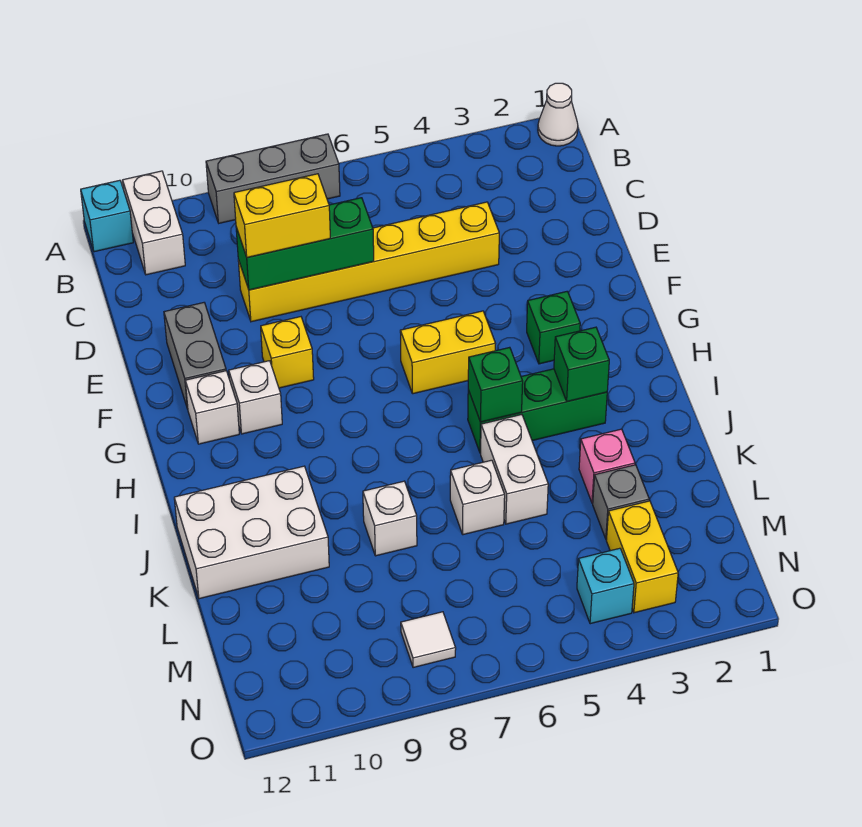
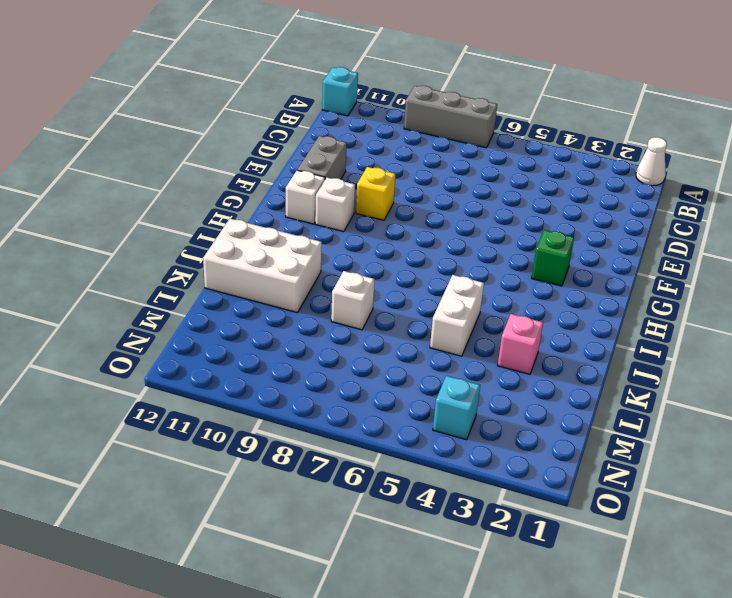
none -> white brick A11:B11 level 1
none -> yellow brick D4:D9 level 1
none -> yellow brick G5:G6 level 1

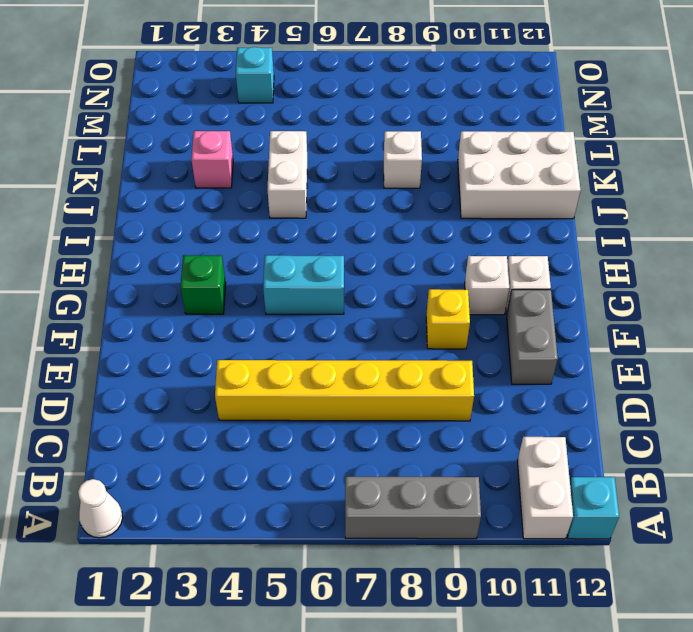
cyan brick G5:G6 level 1 -> yellow brick G5:G6 level 1
none -> green brick I3:I5 level 1
none -> white brick K6 level 1
none -> grey brick L3 level 1

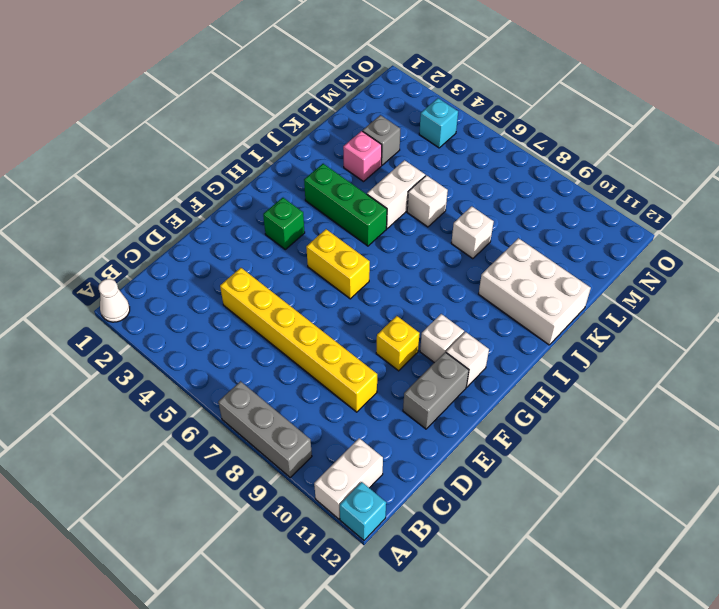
none -> yellow brick M3:N3 level 1
none -> white tile N8 level 1
none -> green brick D7:D9 level 2

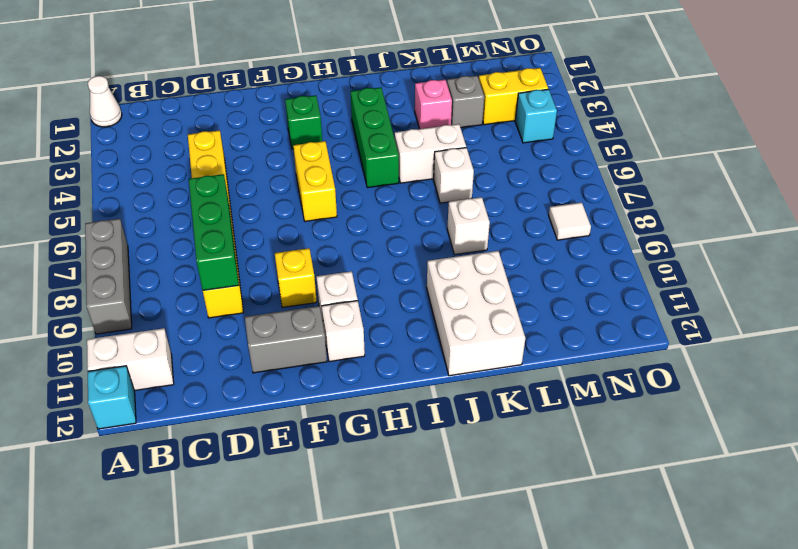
none -> green brick I3 level 2
none -> green brick I5 level 2
none -> yellow brick D8:D9 level 3

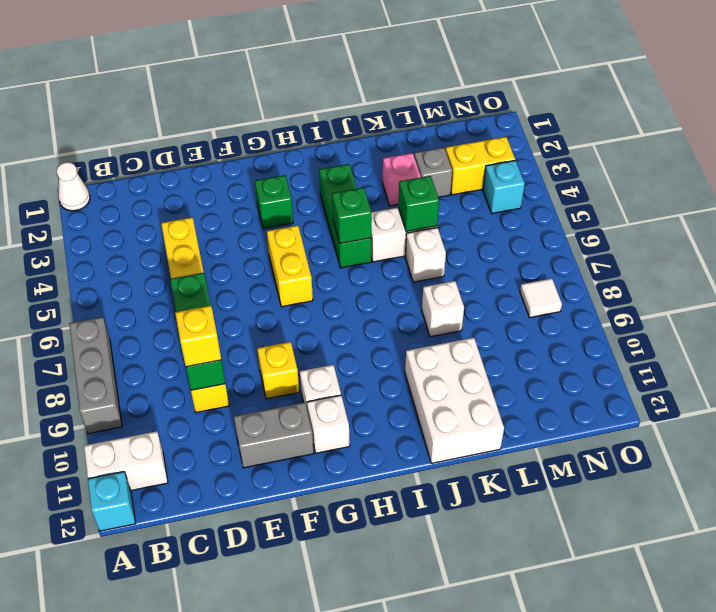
yellow brick D9 level 3 -> yellow brick D8:D9 level 3
green brick K5 level 2 -> green brick I3 level 2

